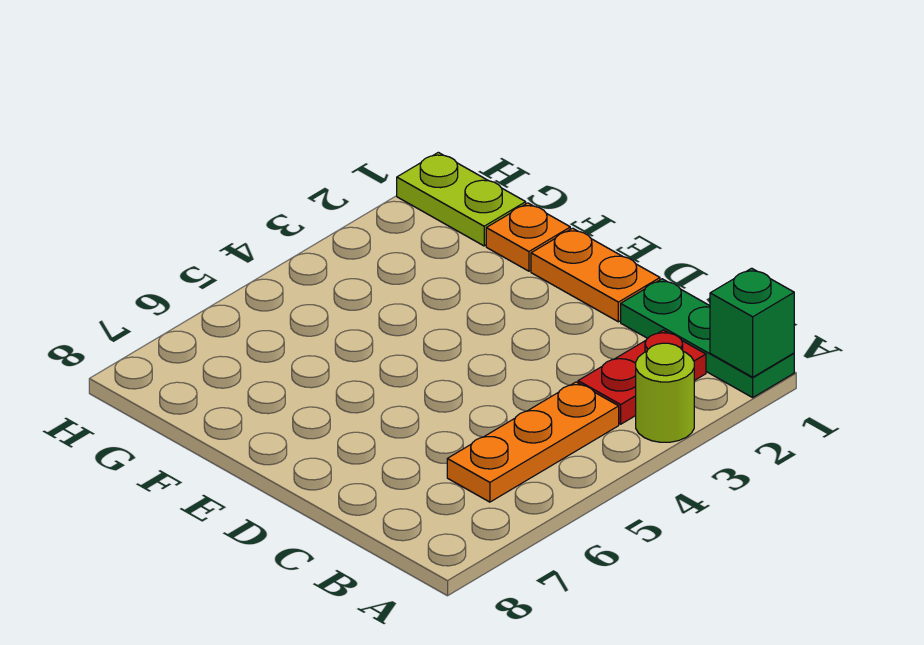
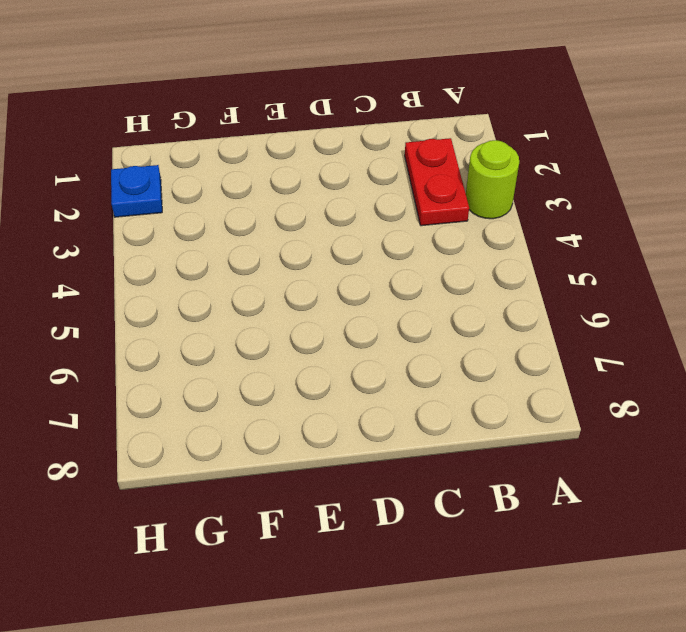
blue plate H2 level 1 -> none
none -> green plate A1:C1 level 1
none -> orange plate B4:B6 level 1

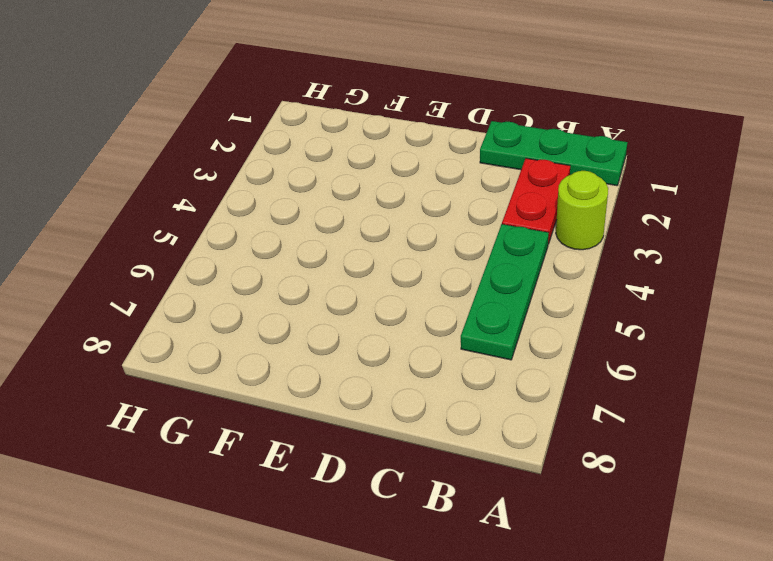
green plate B4:B6 level 1 -> orange plate B4:B6 level 1
none -> orange plate D1:E1 level 1
none -> orange plate F1 level 1

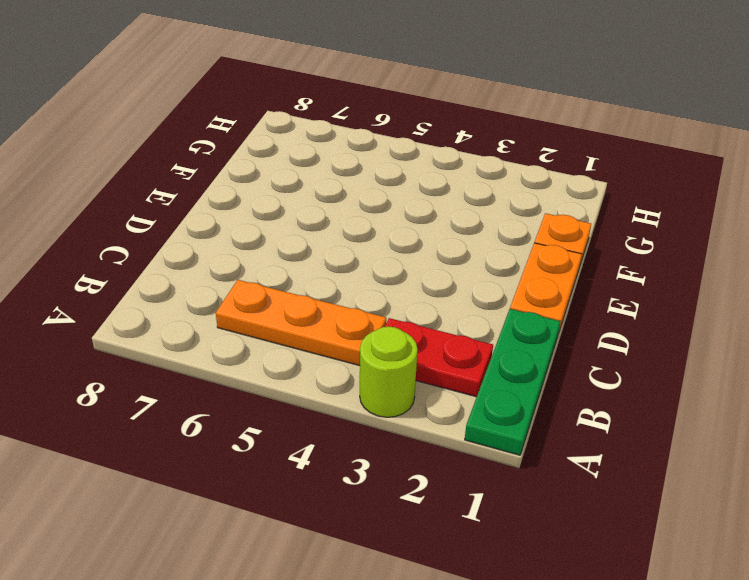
none -> lime plate G1:H1 level 1
none -> green brick A1 level 2

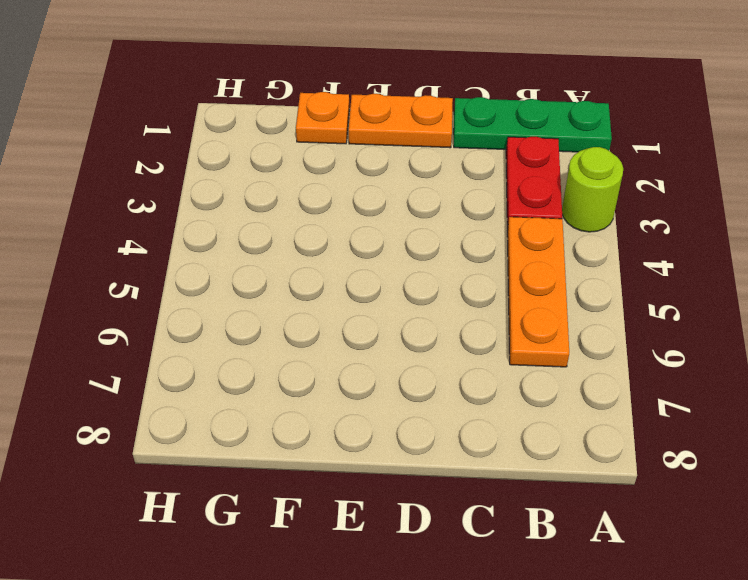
none -> lime plate G1:H1 level 1
none -> green brick A1 level 2

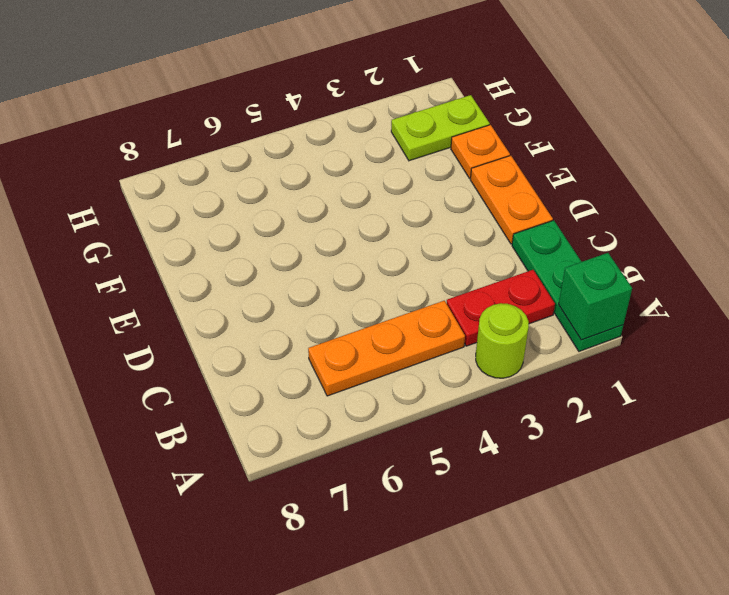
lime plate G1:G2 level 1 -> lime plate G1:H1 level 1

